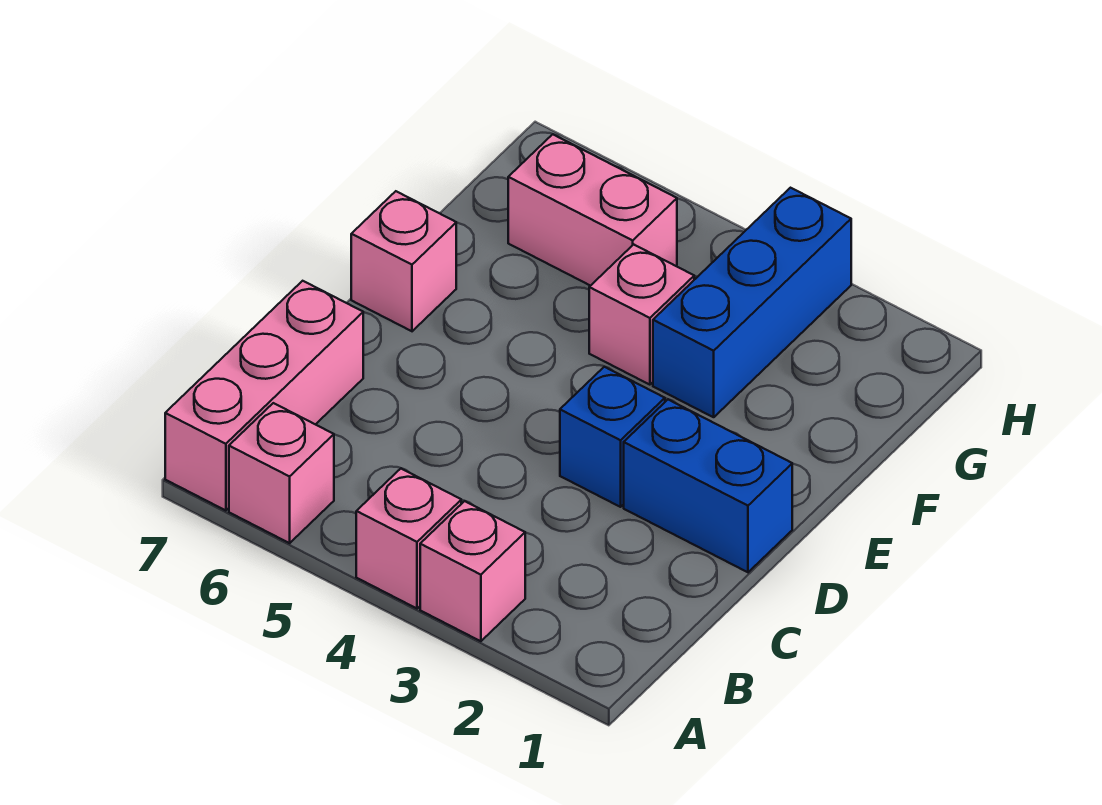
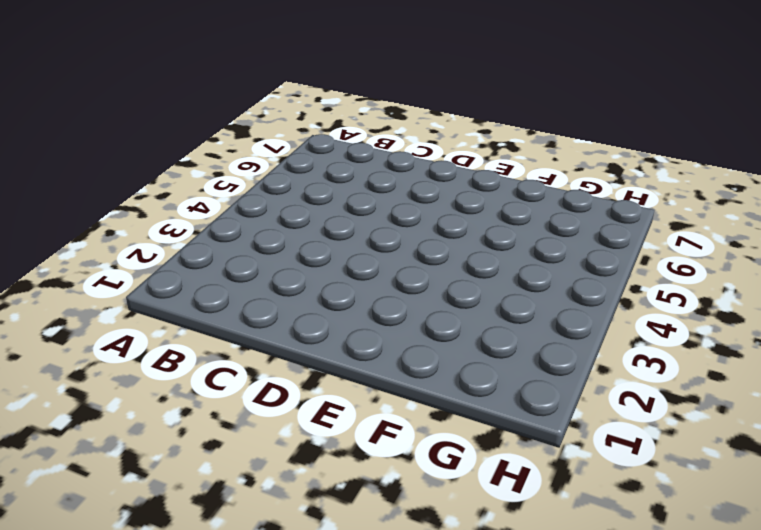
none -> pink brick A3 level 1
none -> pink brick A4 level 1

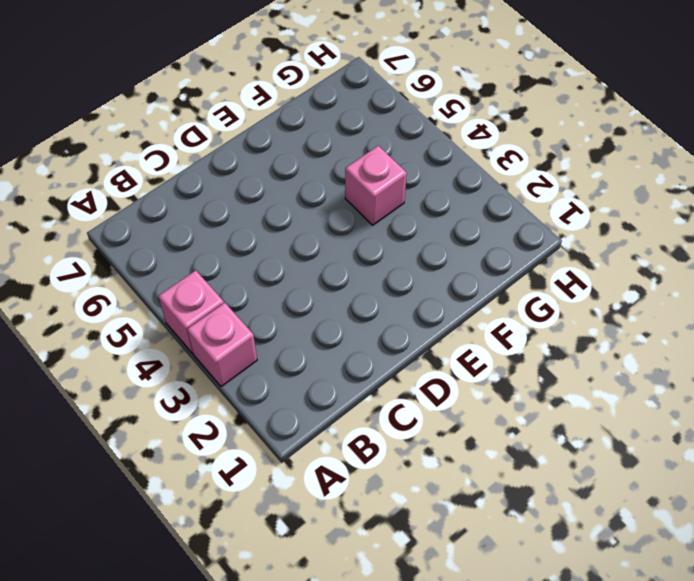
none -> pink brick A6 level 1
none -> pink brick A7:C7 level 1

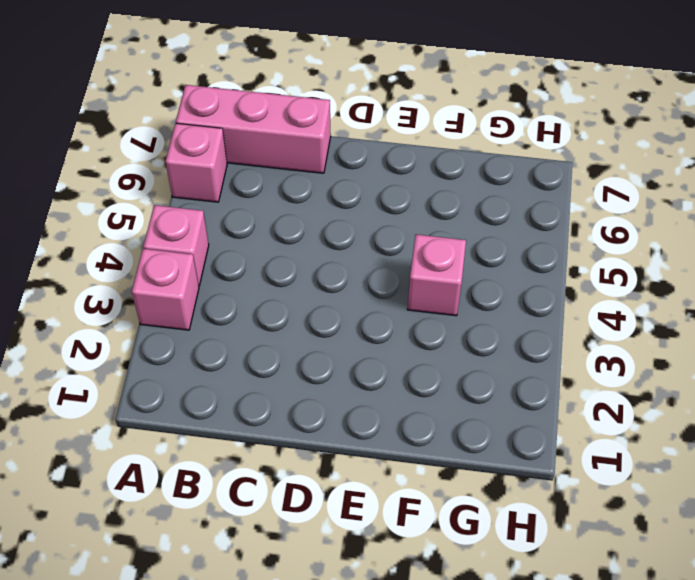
none -> blue brick D1:D2 level 1
none -> blue brick D3 level 1

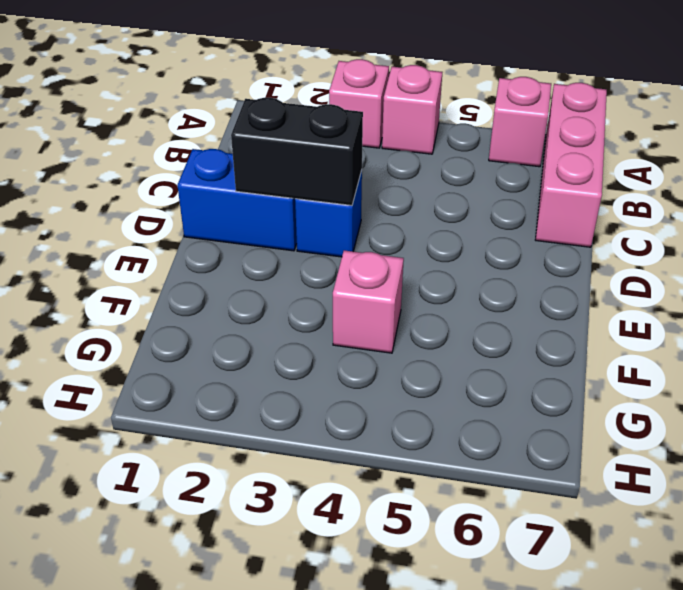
black brick D2:D3 level 2 -> none
none -> pink brick E7 level 1
none -> blue brick F3:H3 level 1

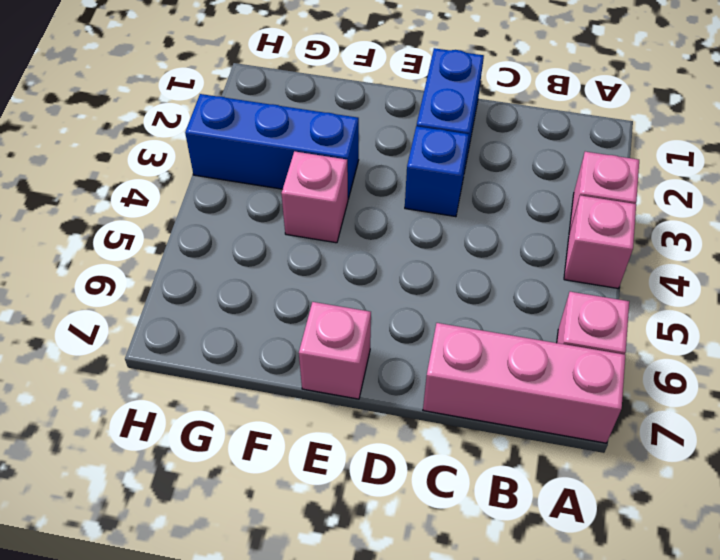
none -> pink brick G5:G6 level 1

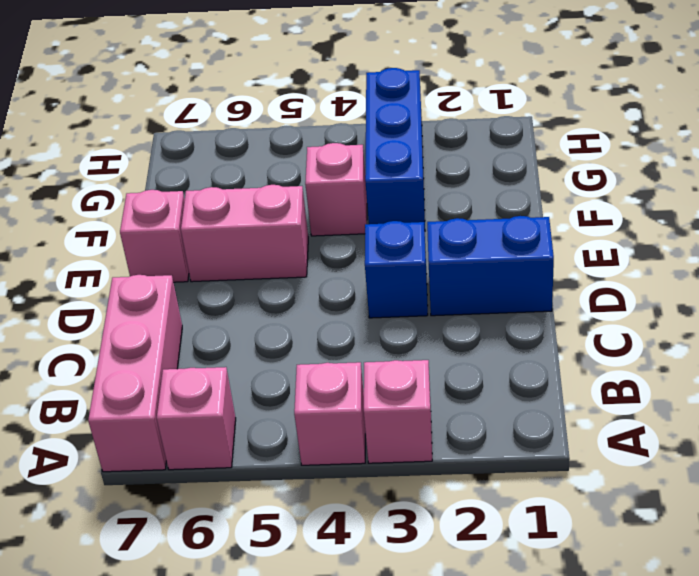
pink brick E5:E6 level 1 -> pink brick G5:G6 level 1

